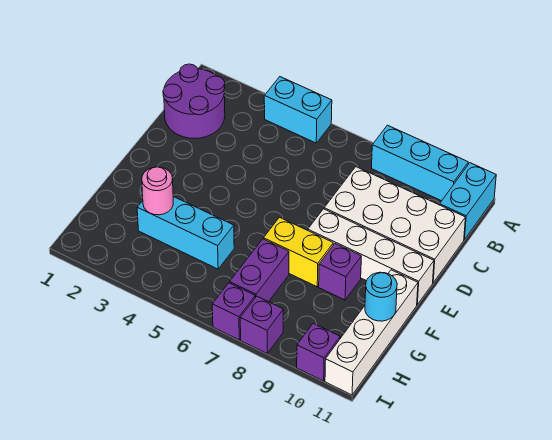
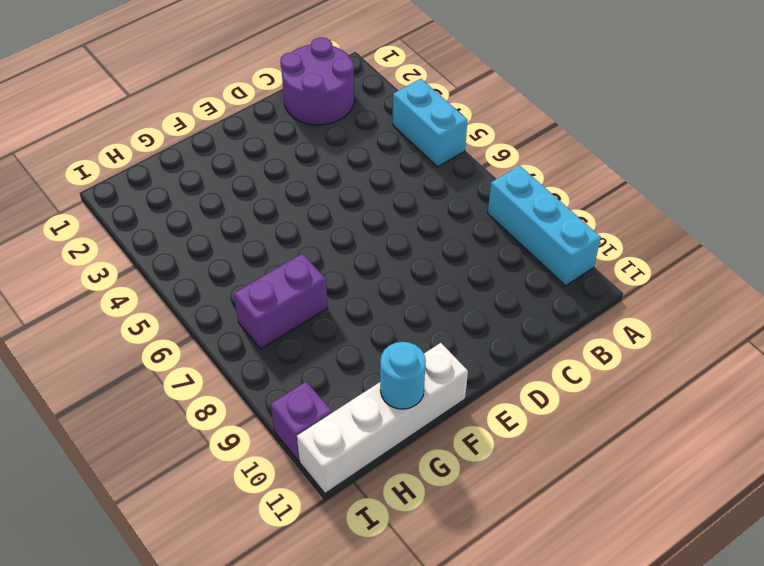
none -> cyan brick A11:B11 level 1
none -> white brick C8:D11 level 1
none -> white brick E8:E11 level 1

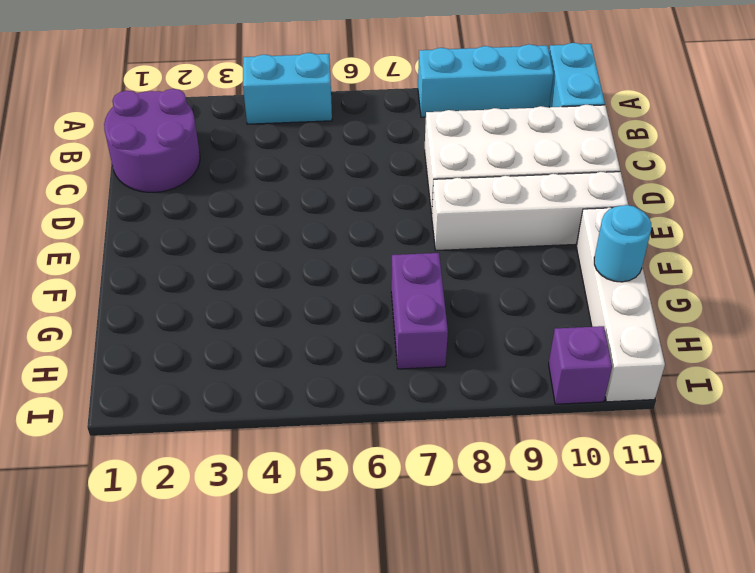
none -> yellow brick F7:F8 level 1
none -> purple brick F9 level 1
none -> cyan brick G3:G5 level 1

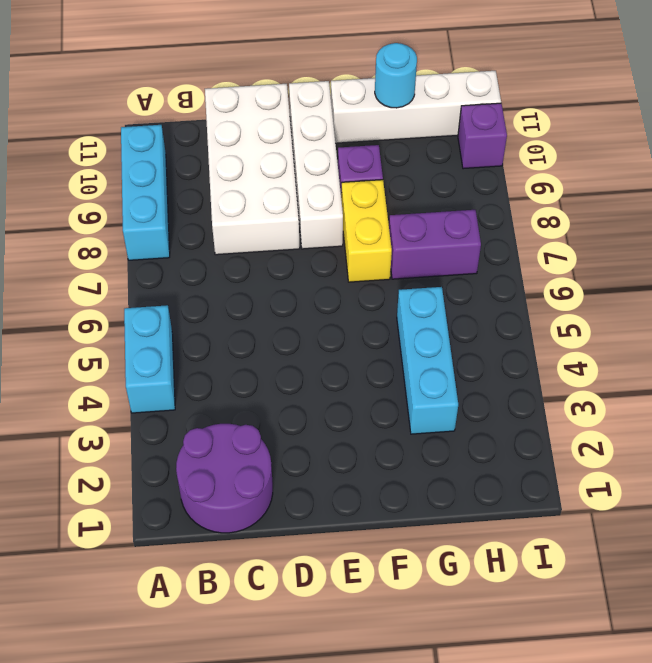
none -> cyan brick A11:B11 level 1
none -> purple brick I7 level 1
none -> purple brick I8 level 1

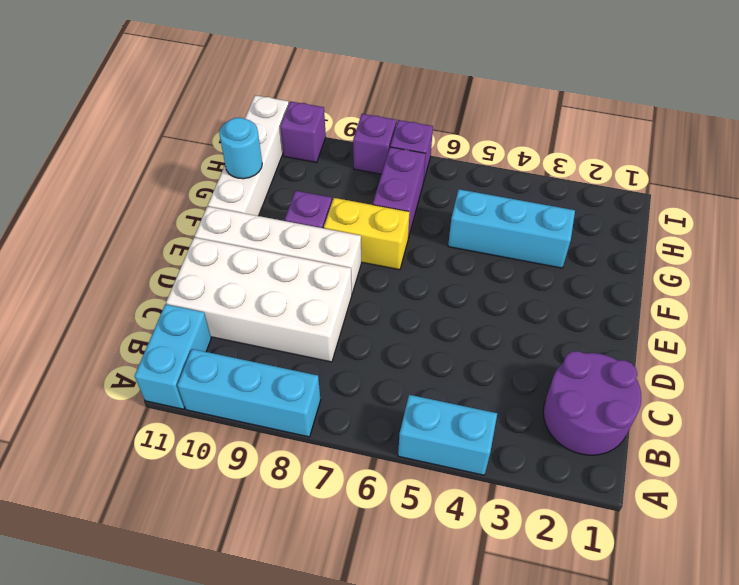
none -> pink round brick G3 level 2

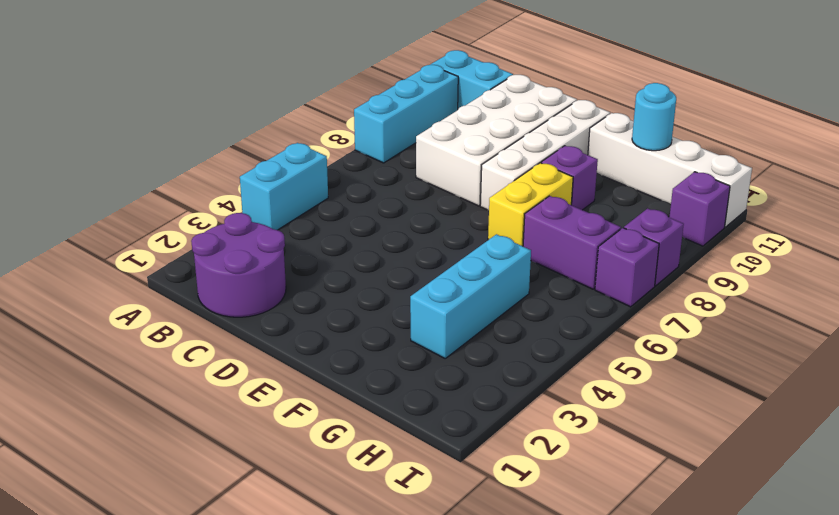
none -> pink round brick G3 level 2

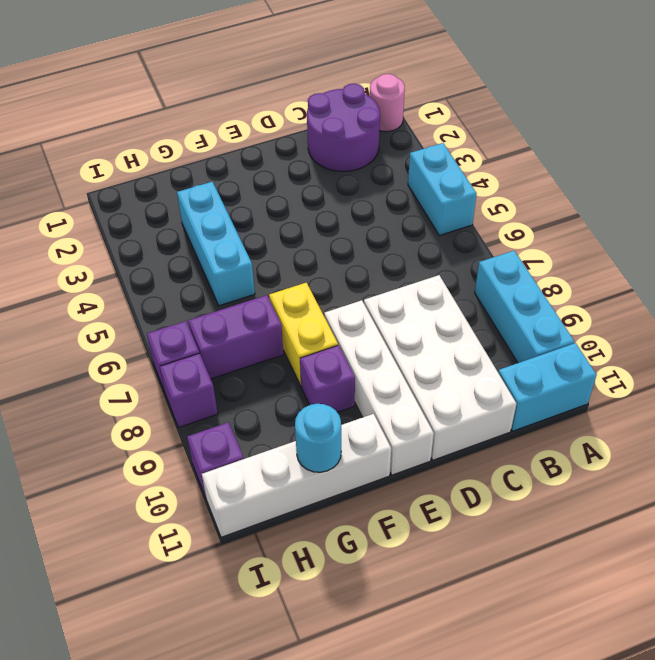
pink round brick A1 level 1 -> pink round brick G3 level 2

